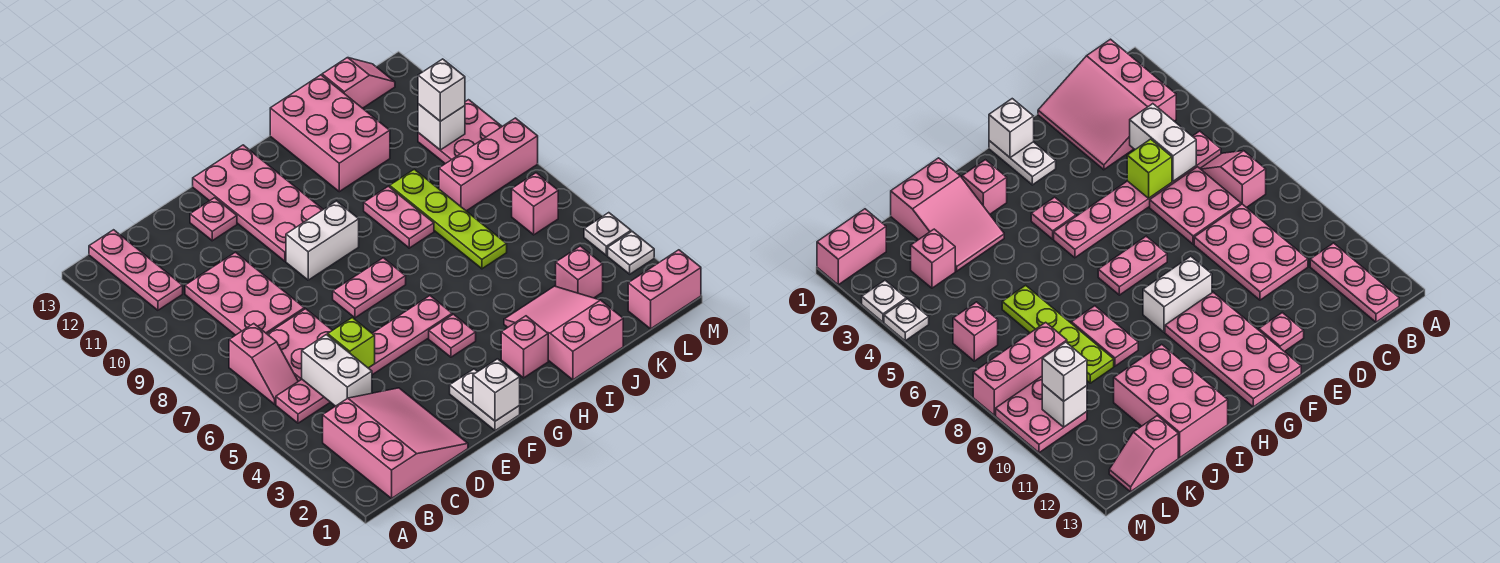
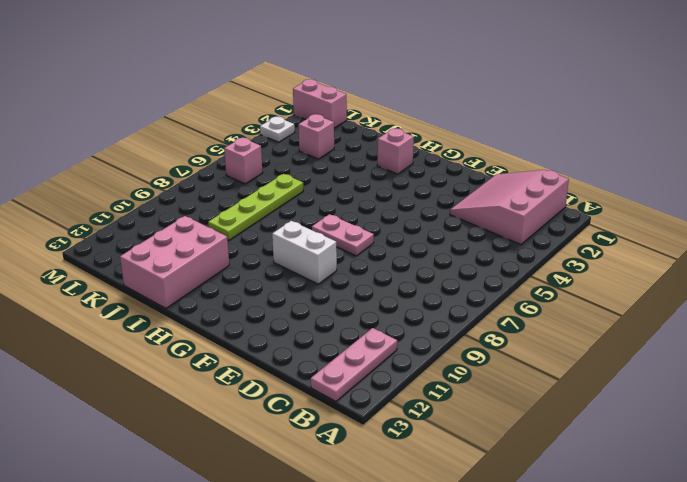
none -> pink plate B5:G5 level 1
none -> pink slope B6:B7 level 1 top 7
none -> pink plate C6:D7 level 1
none -> pink plate C8:D10 level 1

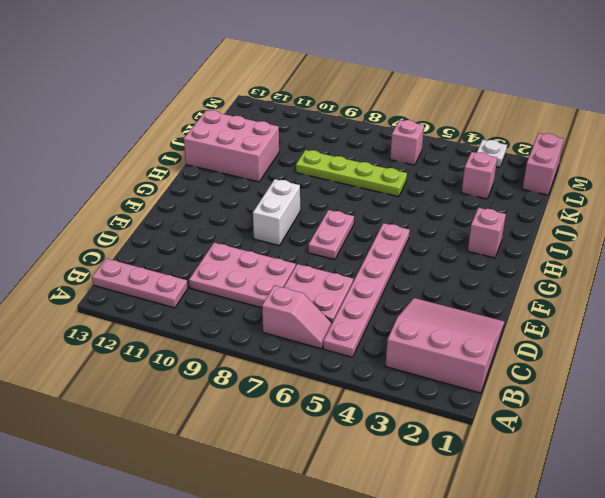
none -> pink plate E12 level 1
none -> white plate F1:F2 level 1
none -> pink plate F10:G13 level 1
none -> pink plate G4 level 1

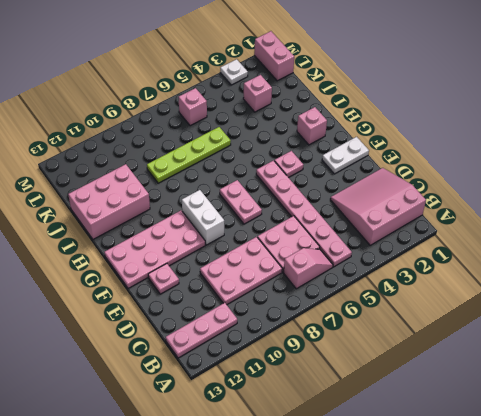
none -> pink slope I1:J3 level 1 top 1
none -> pink plate I8:I9 level 1
none -> pink brick K8:M8 level 1
none -> pink slope K13:L13 level 1 top K

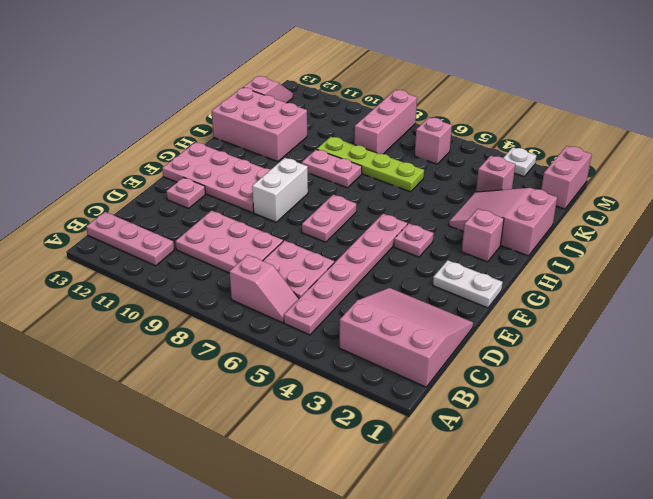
none -> pink plate L9:M10 level 1
none -> white plate M4 level 1
none -> white brick C4:C5 level 2
none -> lime brick D5 level 2

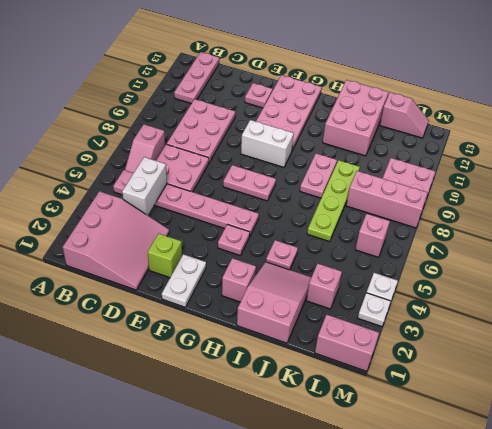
lime brick E2 level 1 -> lime brick D5 level 2
pink plate I4 level 1 -> none
none -> white brick F1 level 2
none -> white brick L10 level 2
none -> white brick L10 level 3

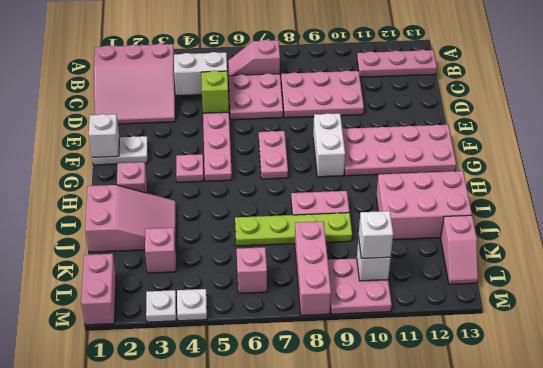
none -> pink plate E12 level 1

